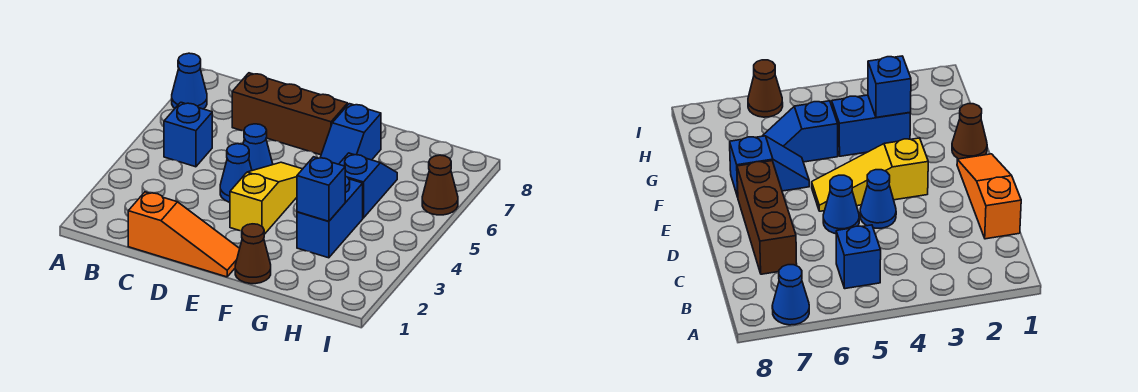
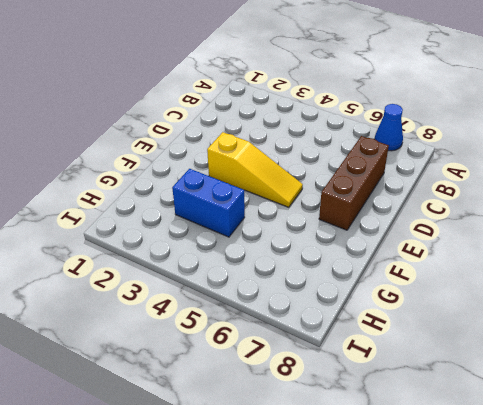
none -> blue brick B5 level 1
none -> orange slope C1:E1 level 1 top C
none -> blue cone D4 level 1

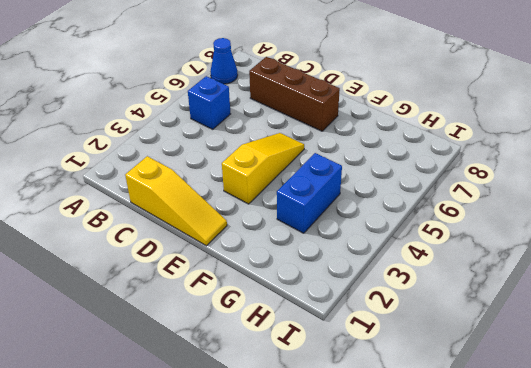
yellow slope C1:E1 level 1 top C -> orange slope C1:E1 level 1 top C
none -> blue cone D4 level 1
none -> blue cone D5 level 1
none -> brown cone F1 level 1

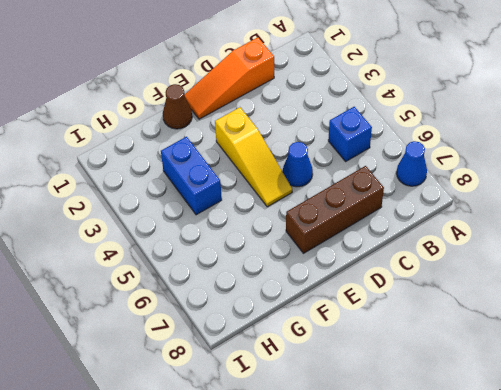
none -> blue cone D4 level 1
none -> blue slope F6:F7 level 1 top 7
none -> blue slope G5:G6 level 1 top 5

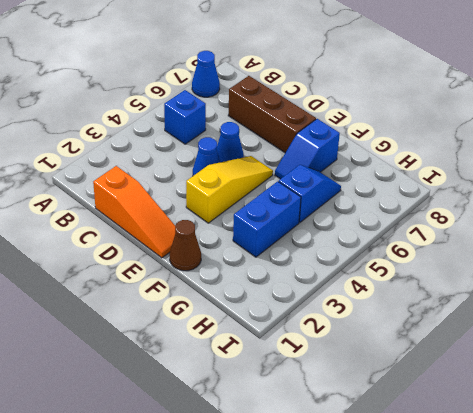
none -> brown cone I6 level 1
none -> blue brick G3 level 2

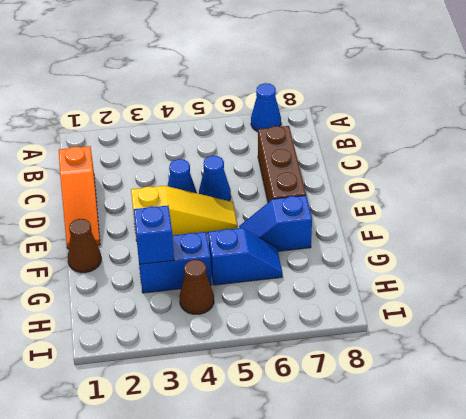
brown cone H4 level 1 -> brown cone I6 level 1
none -> blue brick B5 level 1

